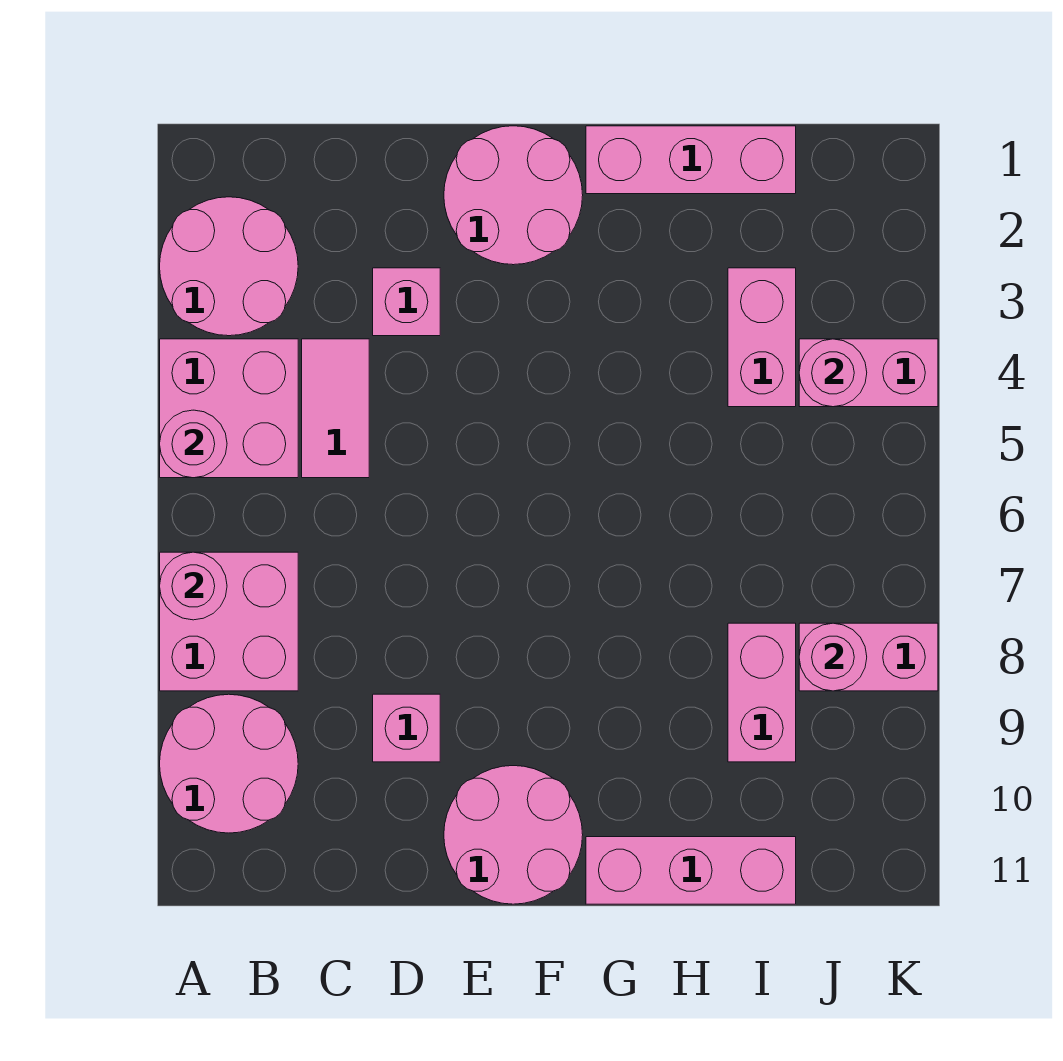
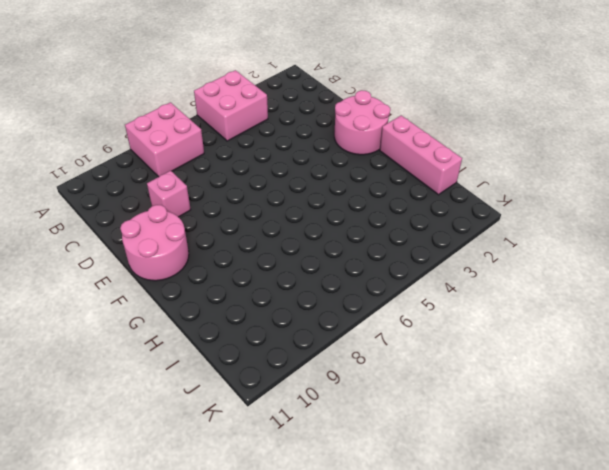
none -> pink round brick A2:B3 level 1
none -> pink round brick A9:B10 level 1
none -> pink tile C4:C5 level 1

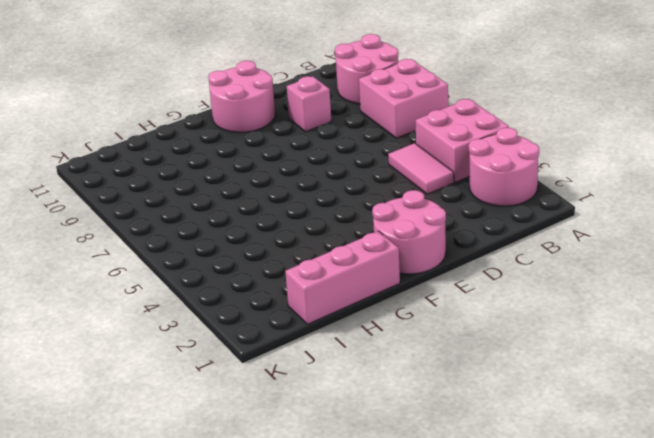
none -> pink brick D3 level 1
none -> pink brick G11:I11 level 1
none -> pink brick I3:I4 level 1

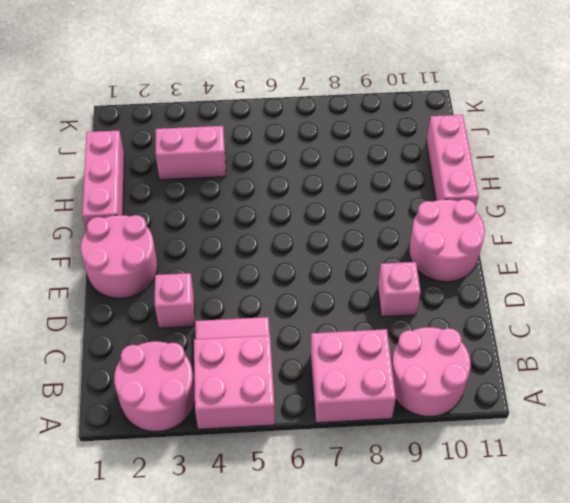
none -> pink brick I8:I9 level 1
none -> pink brick J4:K4 level 1
none -> pink brick J8:K8 level 1

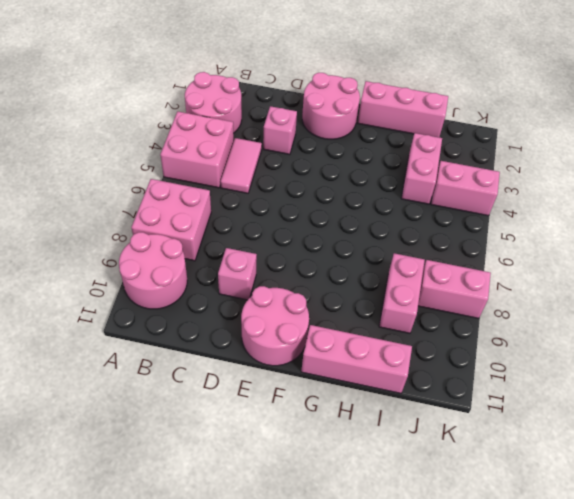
none -> pink round brick A5 level 2
none -> pink round brick A7 level 2
none -> pink round brick J4 level 2

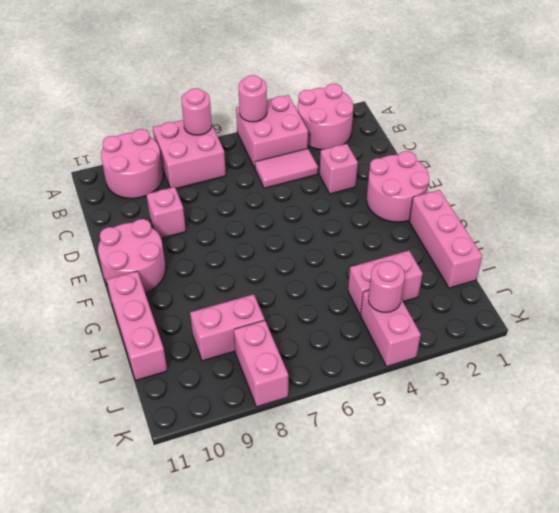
none -> pink round brick J8 level 2

